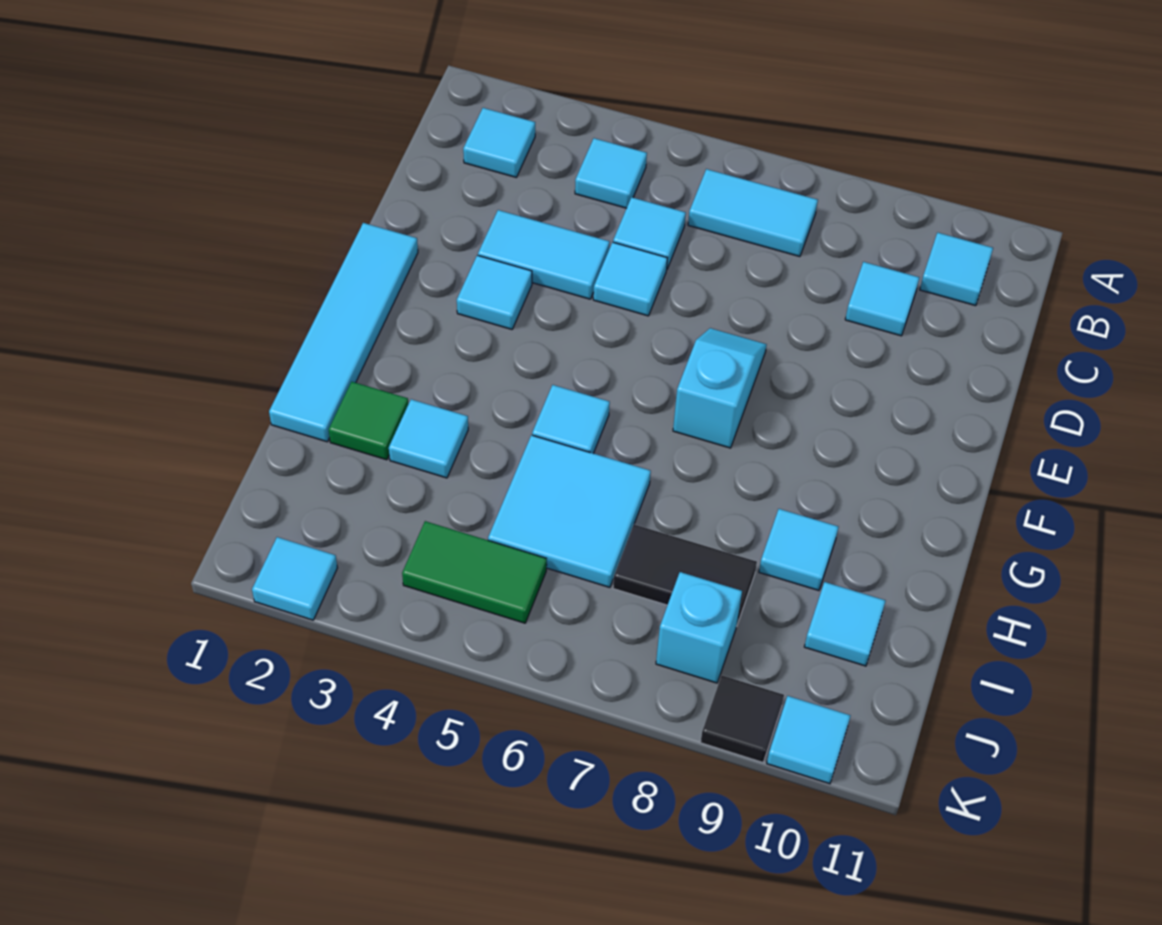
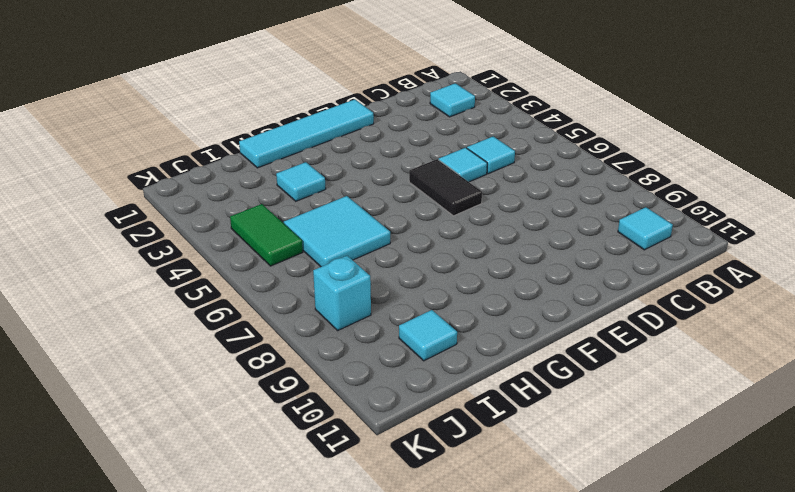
black tile E5:E6 level 1 -> black tile I7:I8 level 1
none -> cyan tile B4 level 1
none -> cyan tile B6:B7 level 1
none -> cyan tile C9 level 1

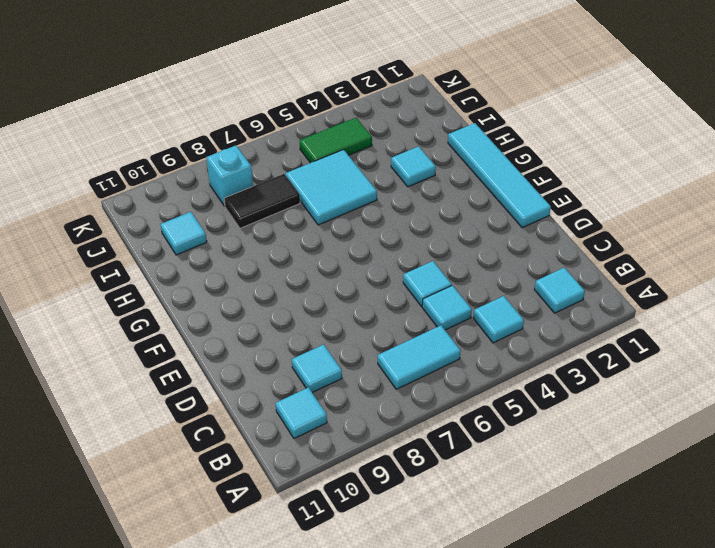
none -> cyan tile D3:D4 level 1
none -> cyan tile E3 level 1
none -> cyan slope E7:F7 level 1 top F

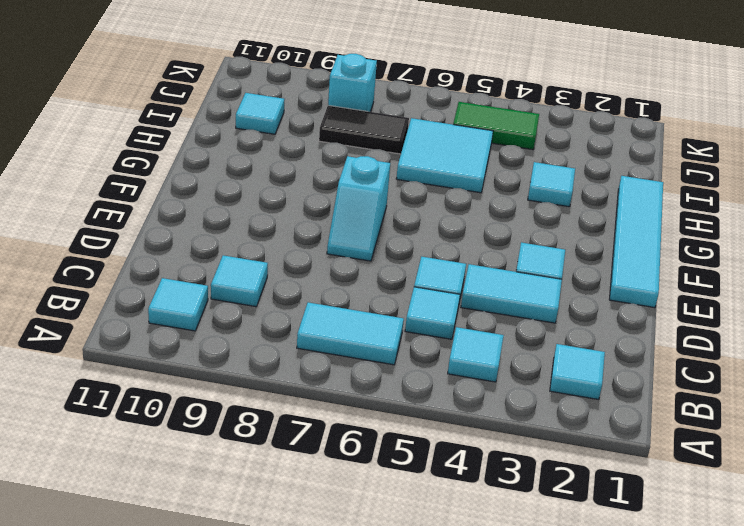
none -> cyan tile G5 level 1
none -> green tile H2 level 1
none -> cyan tile H9 level 1

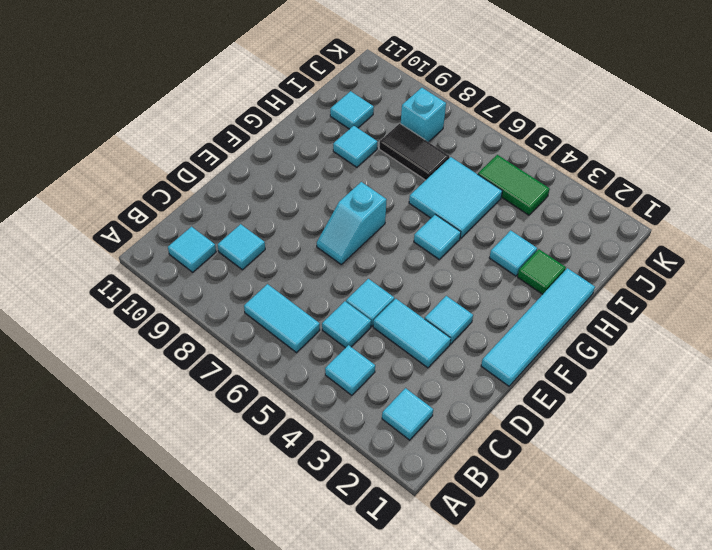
none -> cyan tile K2 level 1
none -> black tile K9 level 1
none -> cyan tile K10 level 1

